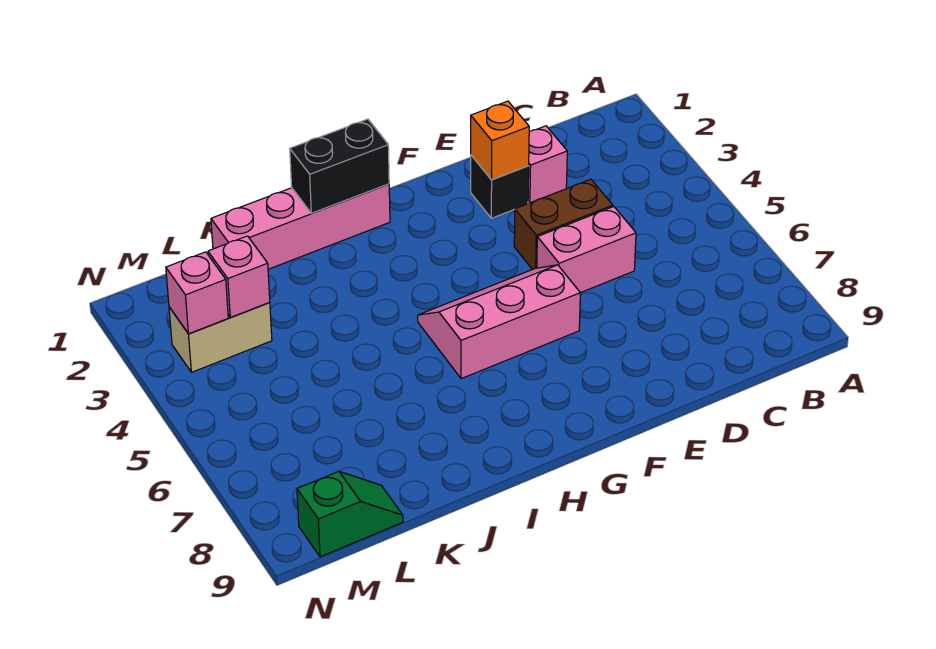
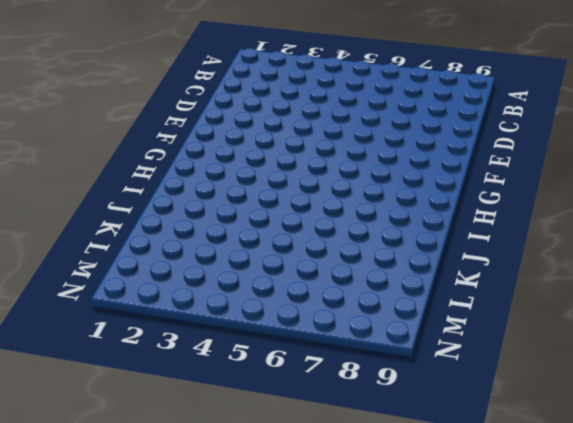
none -> pink brick D2 level 1
none -> brown brick D4:E4 level 1
none -> pink brick D5:E5 level 1

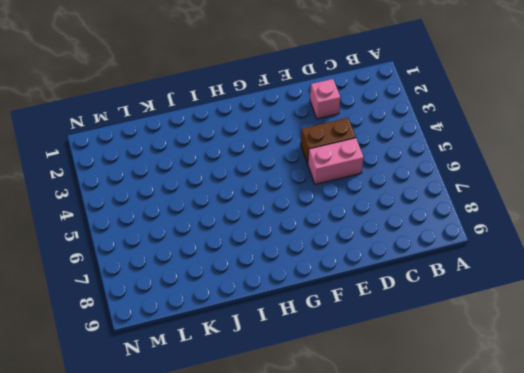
none -> black brick E2 level 1
none -> pink slope F5:H6 level 1 top 6
none -> pink brick H1:K1 level 1

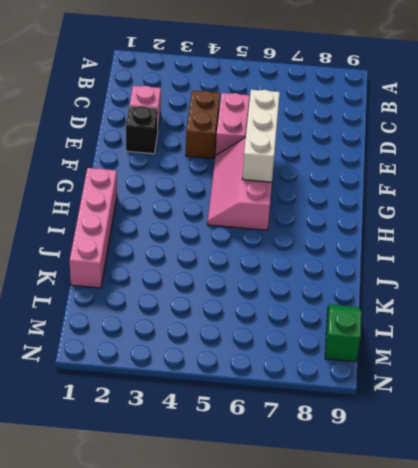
white brick E6:G6 level 2 -> none
none -> tan brick L3:M3 level 1
none -> orange brick E2 level 2
none -> black brick H1:I1 level 2

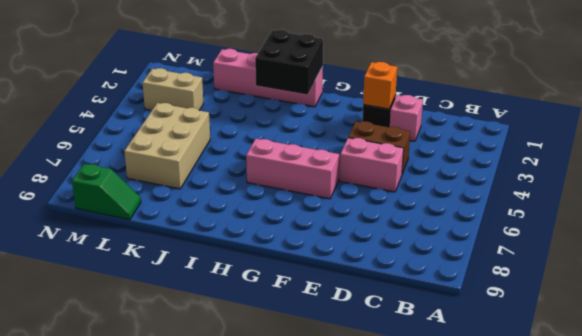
black brick H1:I2 level 2 -> black brick H1:I1 level 2
tan brick K5:L7 level 1 -> none
none -> pink brick L3 level 2
none -> pink brick M3 level 2

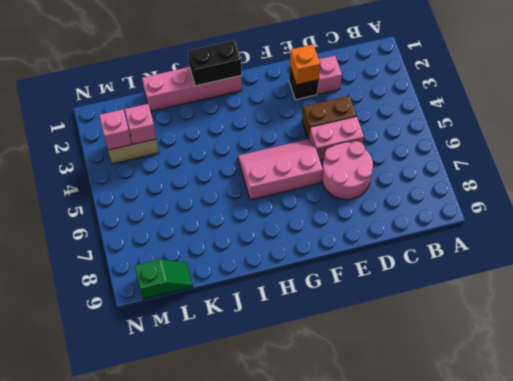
pink round brick D6:E7 level 1 -> none

